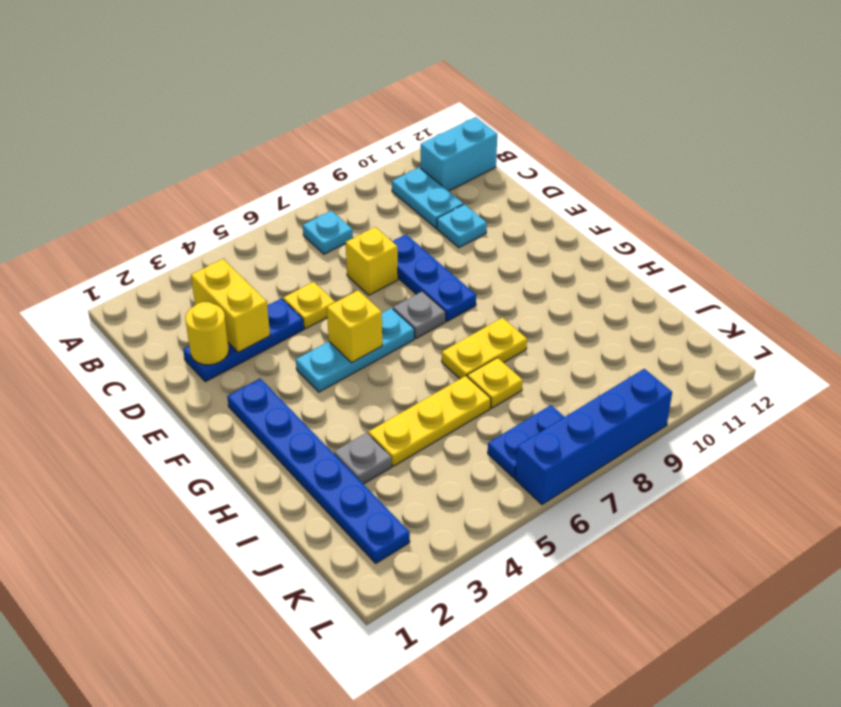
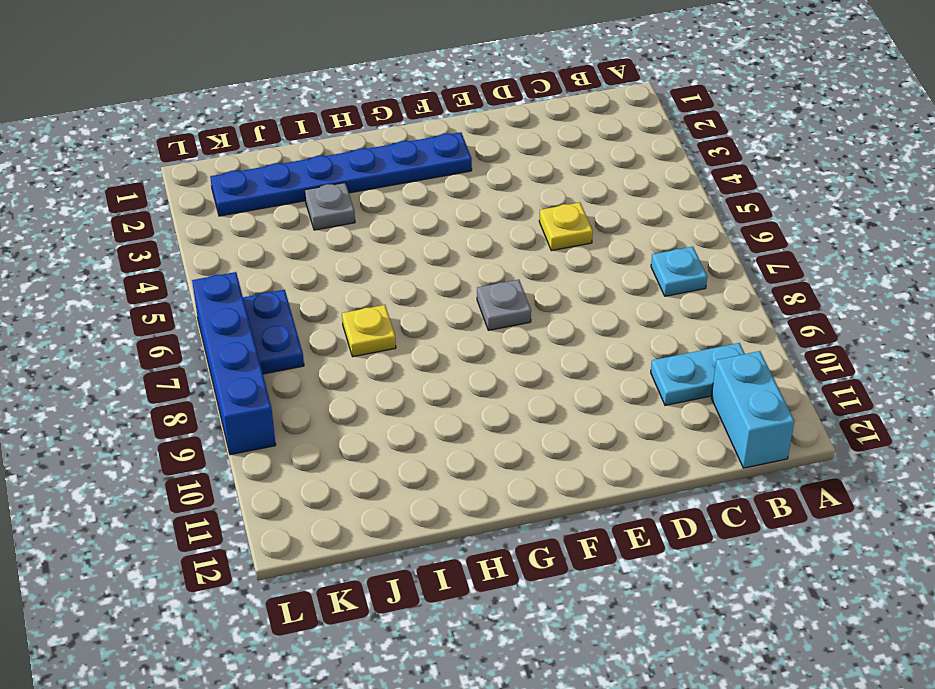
none -> blue plate D2:D4 level 1
none -> yellow brick D7 level 1
none -> blue plate D8:F8 level 1

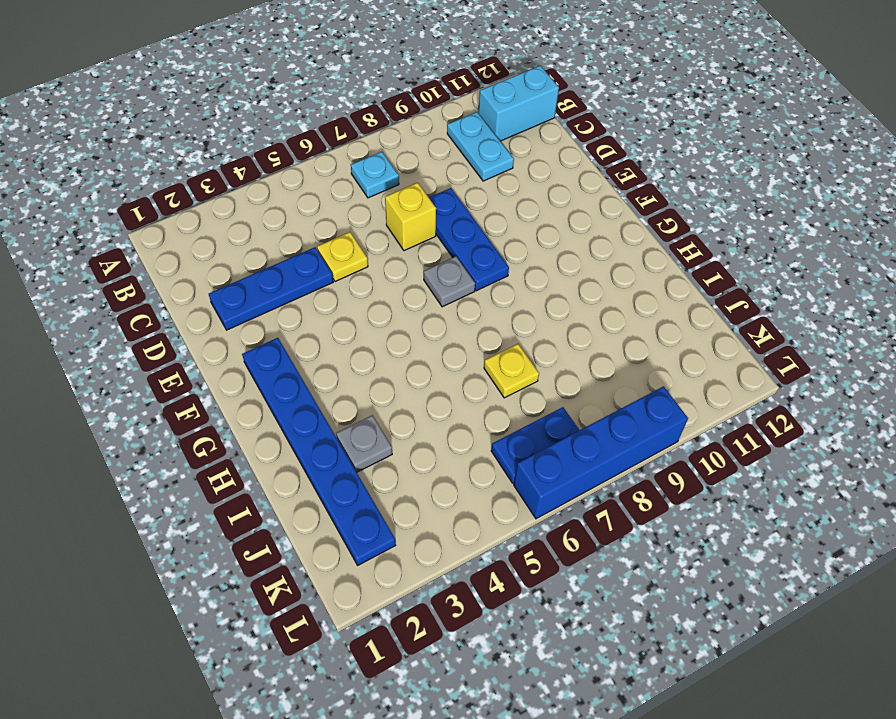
none -> cyan plate D10 level 1
none -> cyan plate F4:F6 level 1
none -> yellow plate H7:H8 level 1

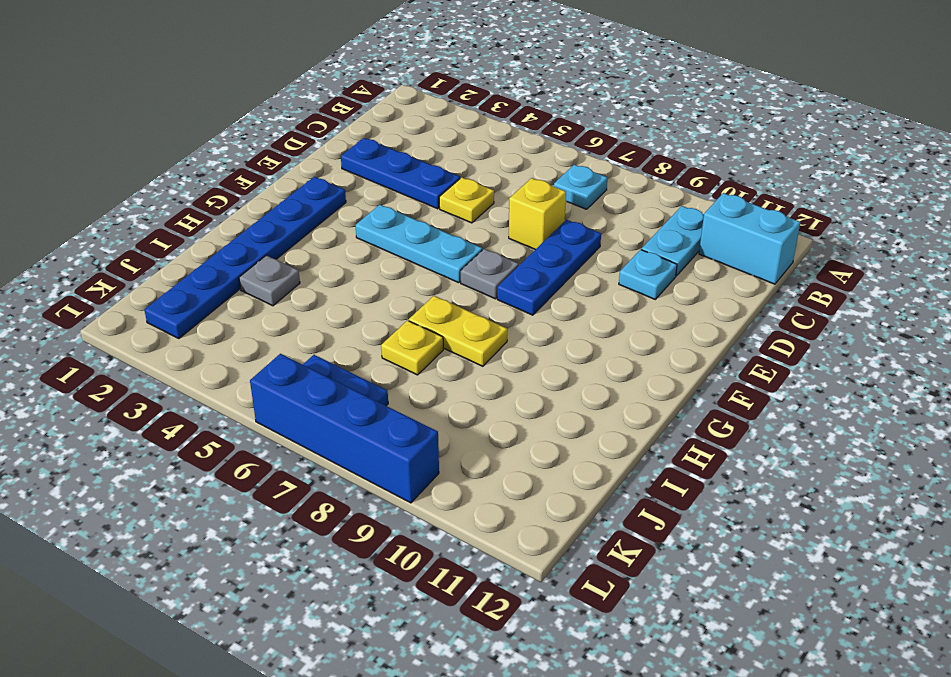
none -> yellow plate I4:I6 level 1
none -> yellow brick C3:D3 level 2
none -> yellow round brick D2 level 2

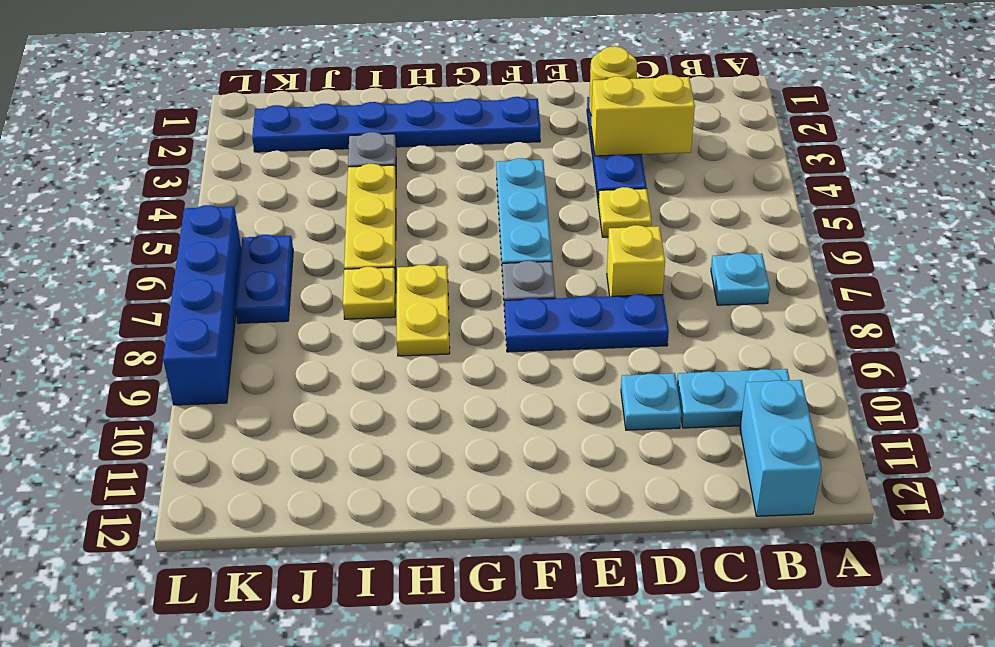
none -> yellow brick F5 level 2

